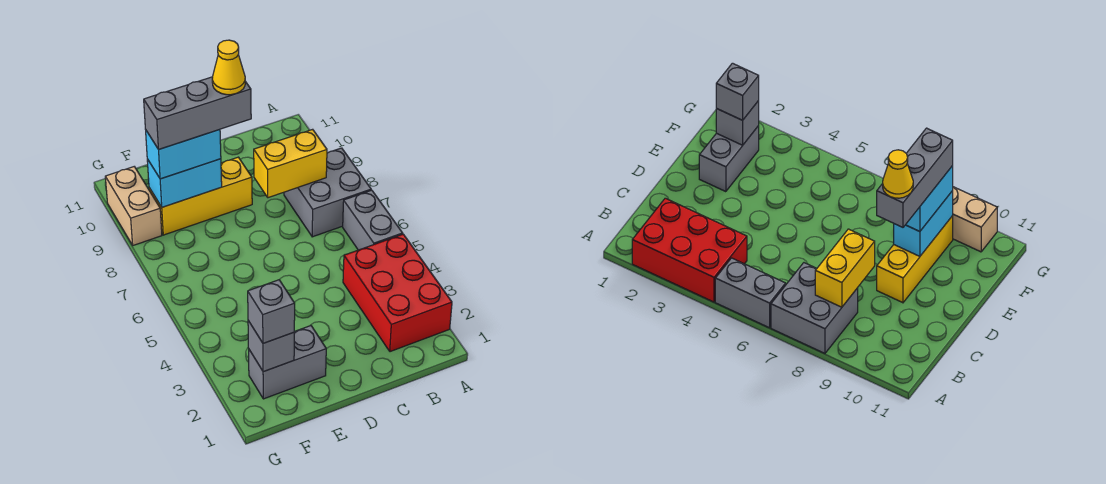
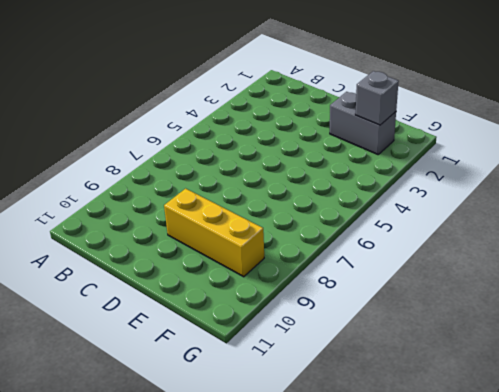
none -> red brick A2:B4 level 1
none -> grey brick A5:A6 level 1
none -> grey brick A7:B8 level 1

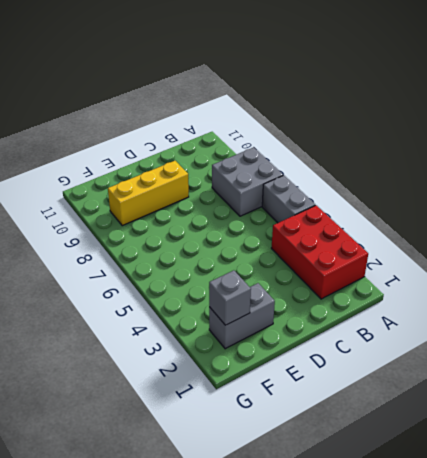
none -> tan brick G9:G10 level 1
none -> yellow brick B8:C8 level 2
none -> cyan brick E9:F9 level 2

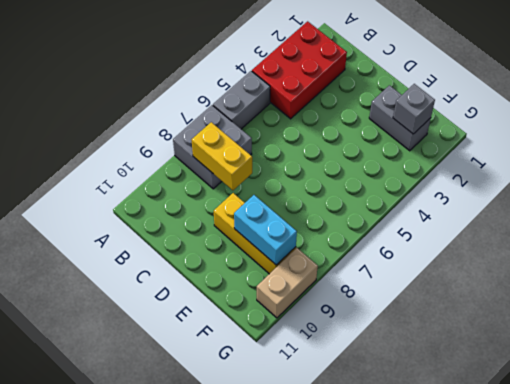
none -> cyan brick E9:F9 level 3
none -> grey brick F2 level 3
none -> grey brick D9:F9 level 4

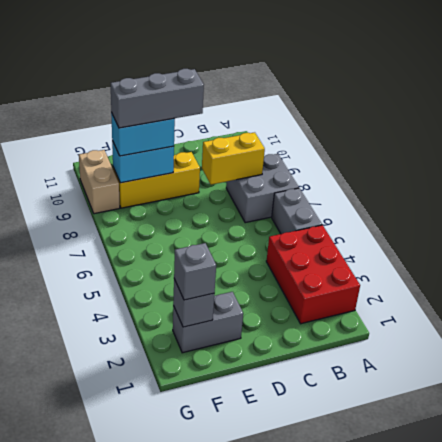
none -> yellow cone D9 level 5

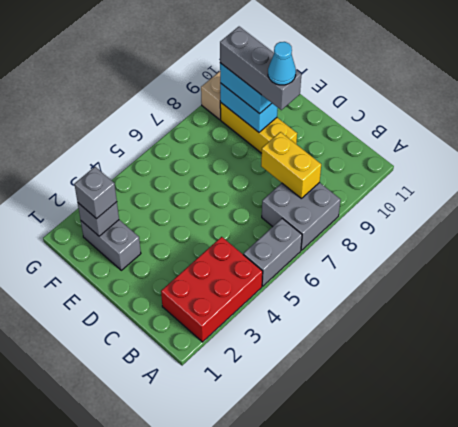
cyan cone D9 level 5 -> yellow cone D9 level 5

